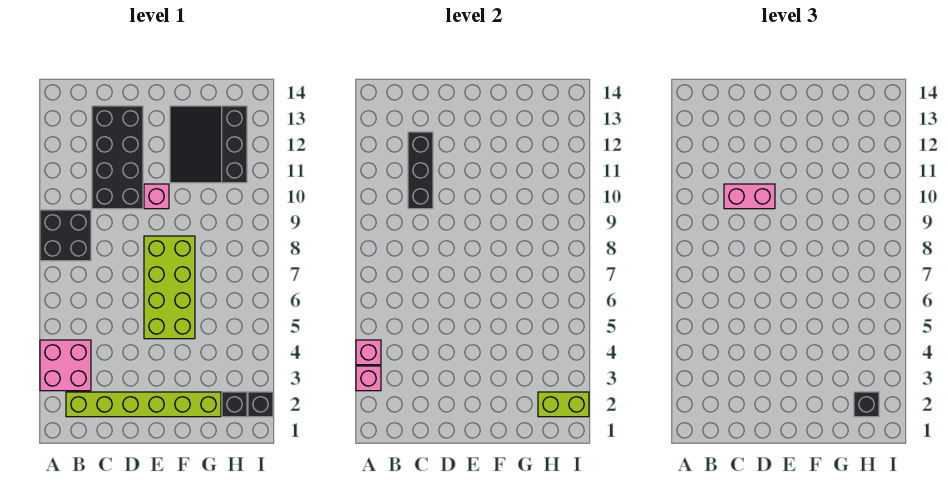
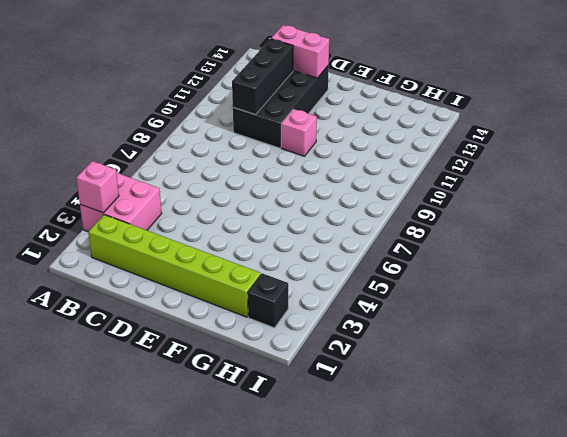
pink brick C13:D13 level 2 -> pink brick C10:D10 level 3
none -> black brick A8:B9 level 1
none -> lime brick E5:F8 level 1
none -> black slope F11:H13 level 1 top H

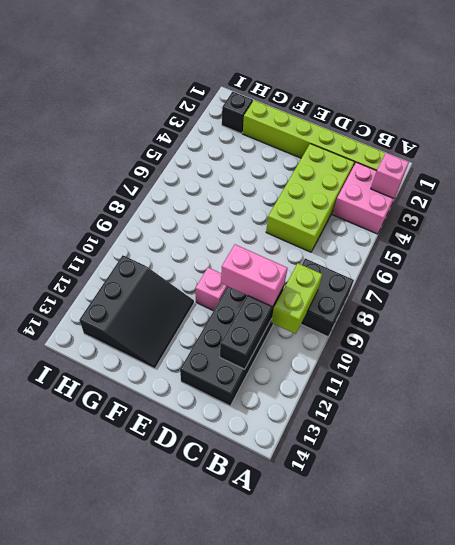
lime brick B9:B10 level 2 -> lime brick H2:I2 level 2
lime brick C3:D6 level 1 -> lime brick E5:F8 level 1
none -> black brick I2 level 1
none -> pink brick A4 level 2
none -> black brick H2 level 3

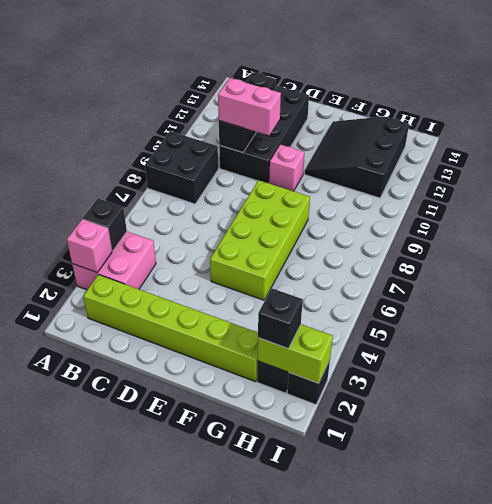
black brick A4 level 2 -> pink brick A4 level 2

